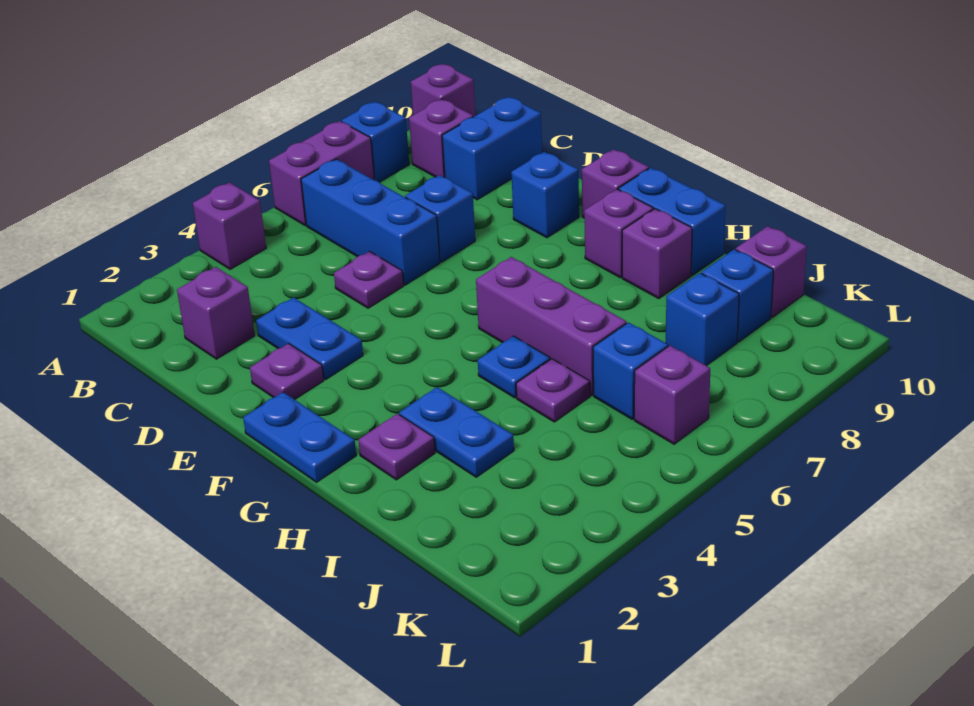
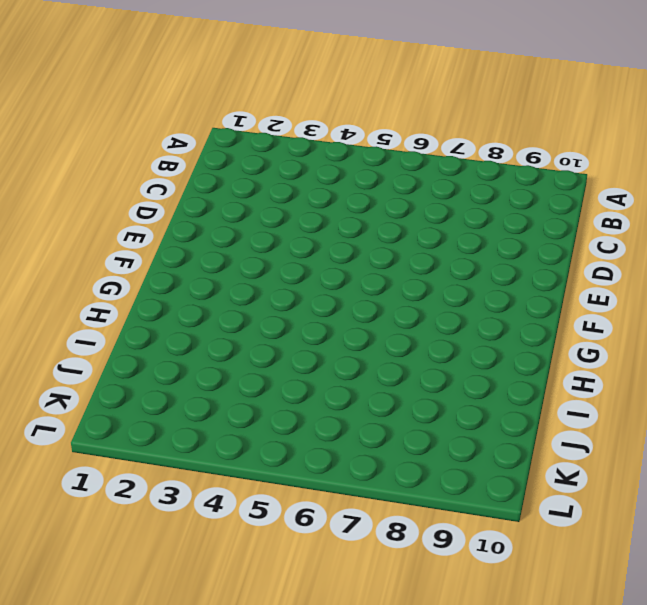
none -> purple brick A4 level 1
none -> purple brick A6:A7 level 1
none -> blue brick A8 level 1

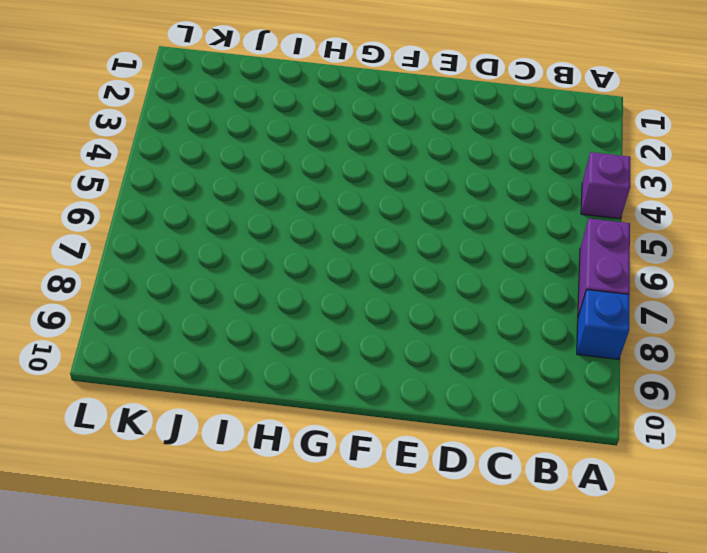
none -> purple brick A10 level 1
none -> blue brick B6:D6 level 1
none -> purple brick B9 level 1

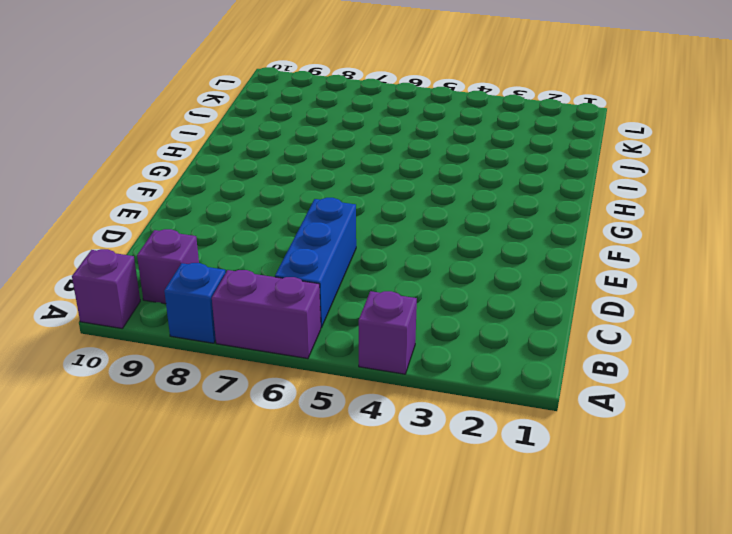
none -> purple brick C2 level 1
none -> blue brick C9:C10 level 1
none -> blue plate D3:E3 level 1

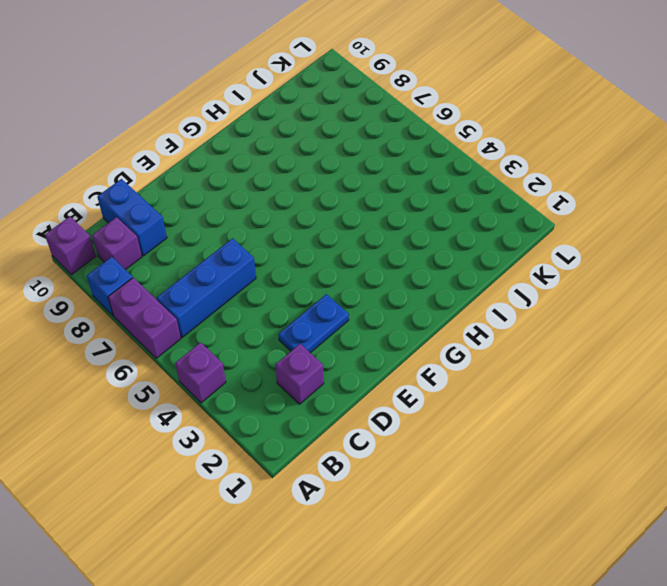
none -> purple plate D5 level 1
none -> blue brick D7 level 1
none -> purple plate E2 level 1

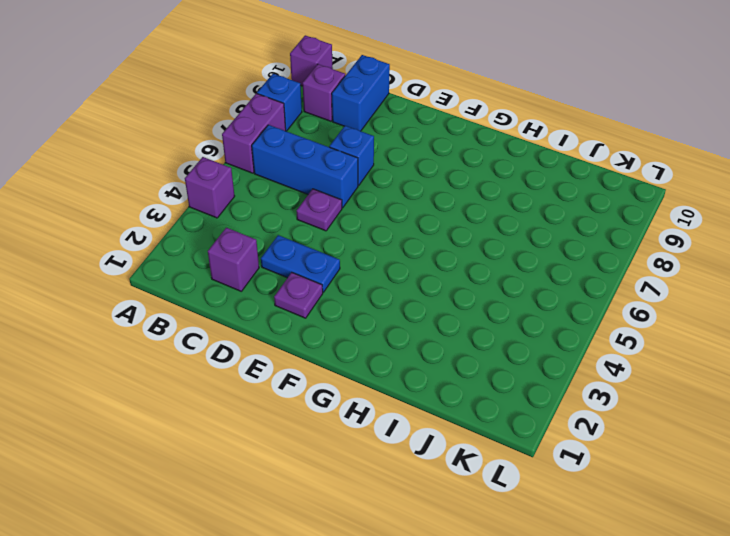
none -> blue brick E9 level 1
none -> blue plate F1:G1 level 1
none -> purple brick F10 level 1

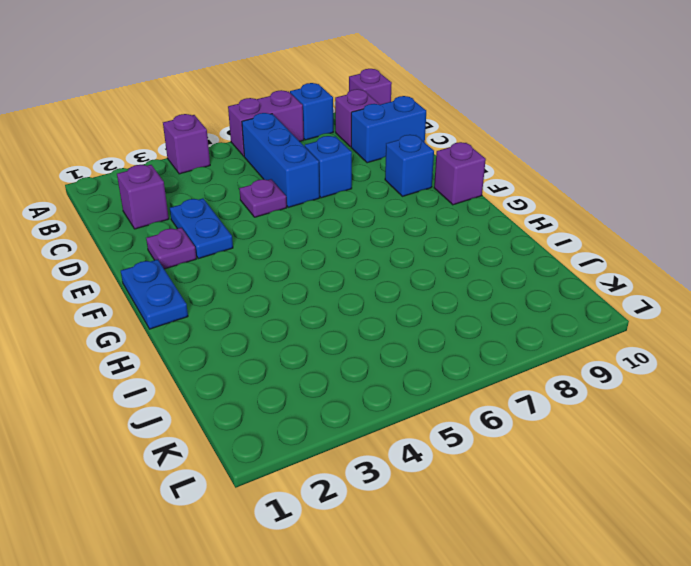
none -> purple brick G6:I6 level 1
none -> purple brick G9 level 1
none -> blue brick G10:H10 level 1

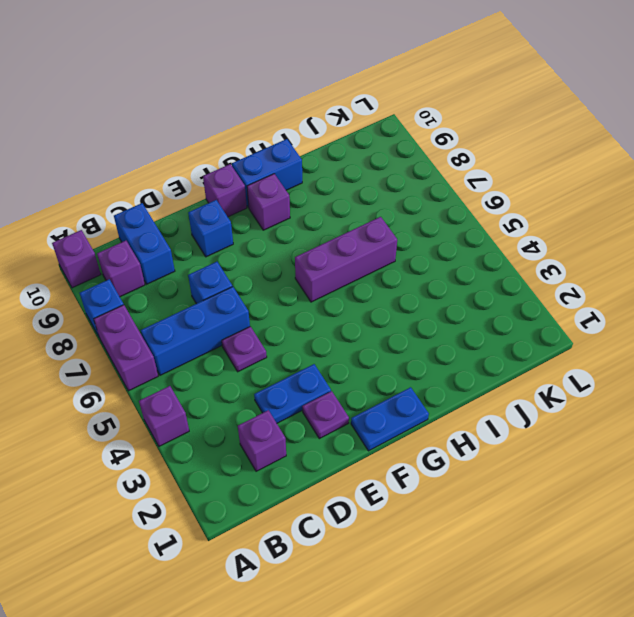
none -> purple plate H2 level 1
none -> blue plate H3:I3 level 1
none -> blue plate H5 level 1

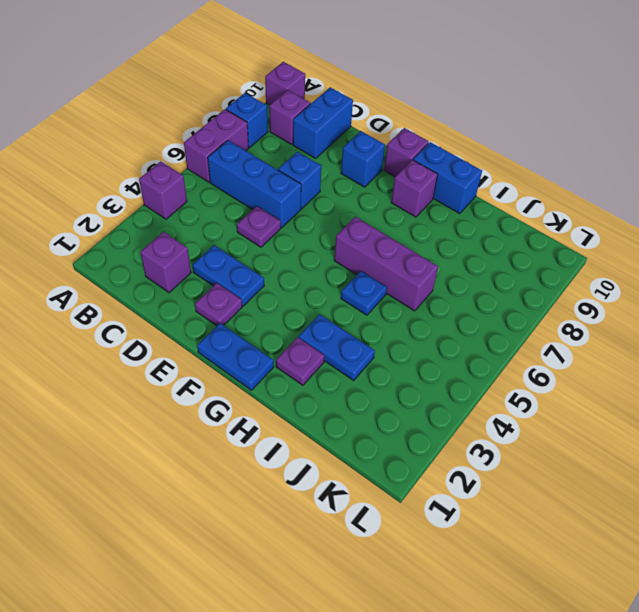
none -> purple brick H9 level 1
none -> purple plate I5 level 1
none -> blue brick J6 level 1

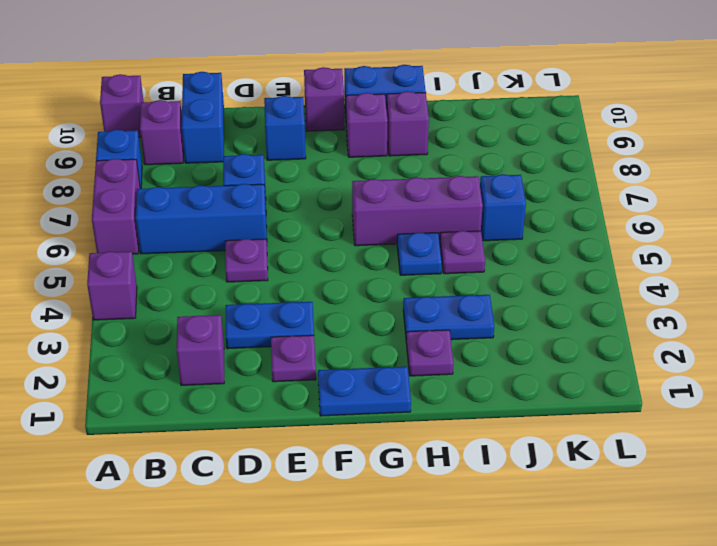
none -> blue brick J8 level 1
none -> blue brick J9 level 1
none -> purple brick J10 level 1

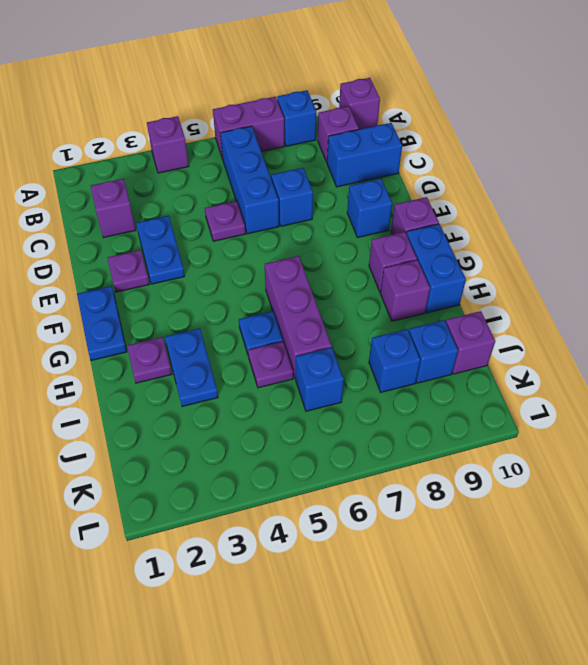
none -> purple brick K6 level 1

